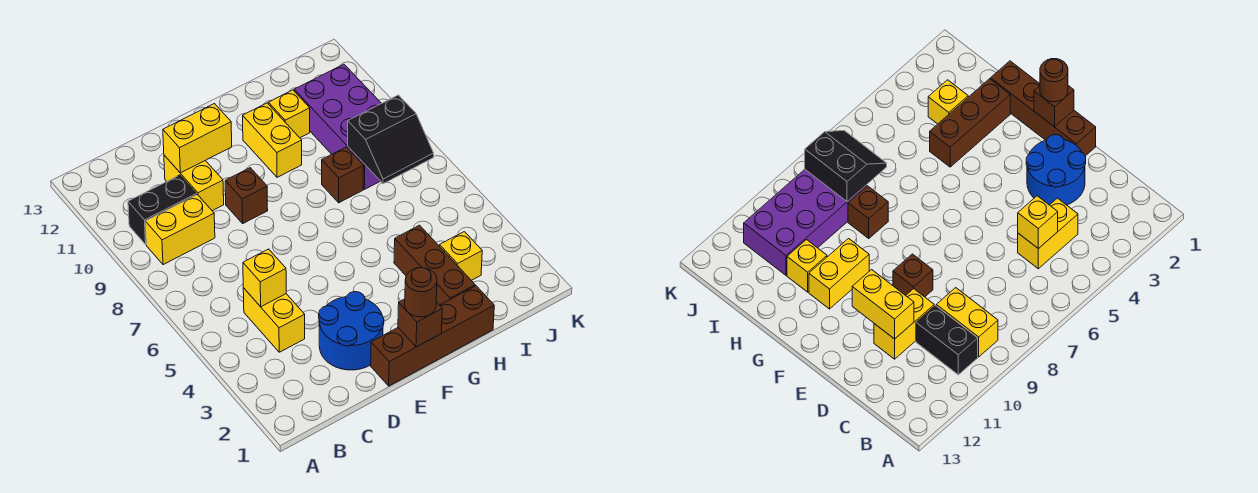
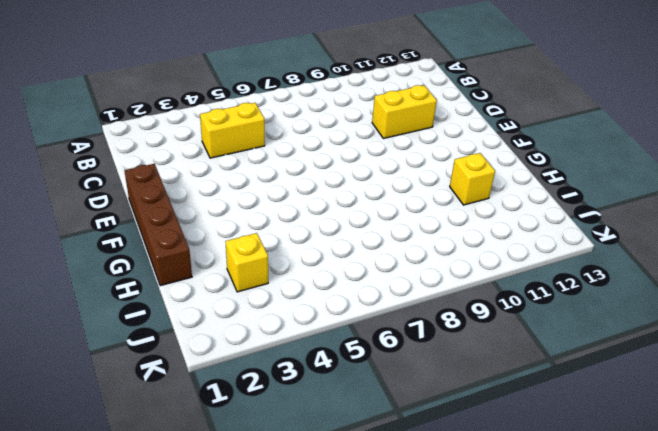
none -> yellow brick B9:C9 level 1
none -> black brick B10:C10 level 1
none -> blue round brick D2:E3 level 1

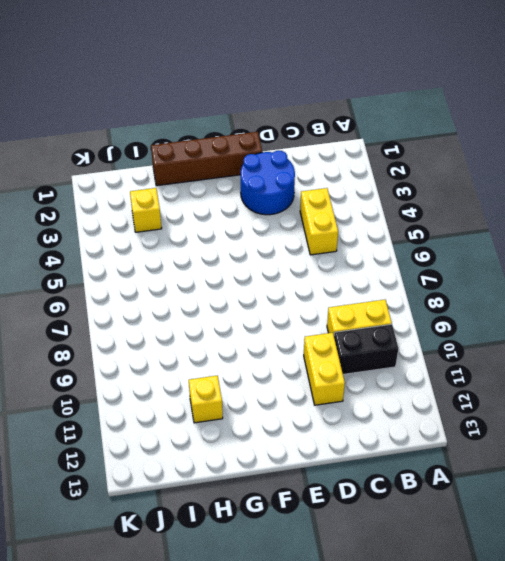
none -> brown brick E9 level 1
none -> yellow brick G10:G11 level 1
none -> brown brick H2:H4 level 1

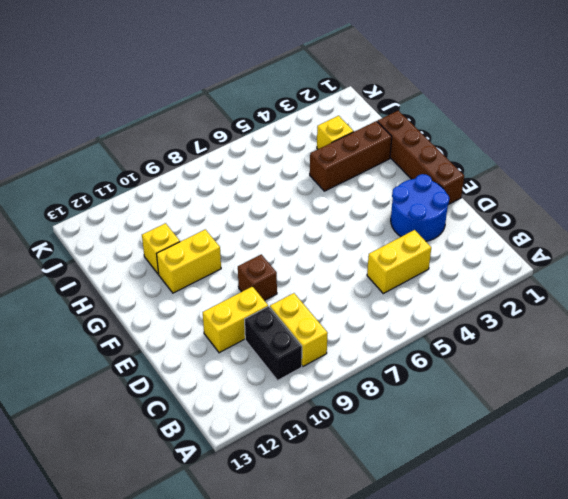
none -> brown brick H8 level 1
none -> purple brick I8:J11 level 1
none -> yellow brick C5 level 2

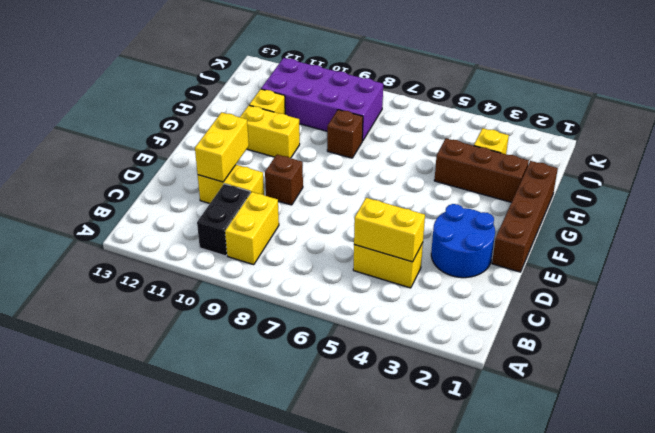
yellow brick C4:C5 level 2 -> yellow brick C5 level 2
none -> brown brick F1 level 2
none -> black slope I7:J8 level 2 top 8
none -> brown round brick F1 level 3

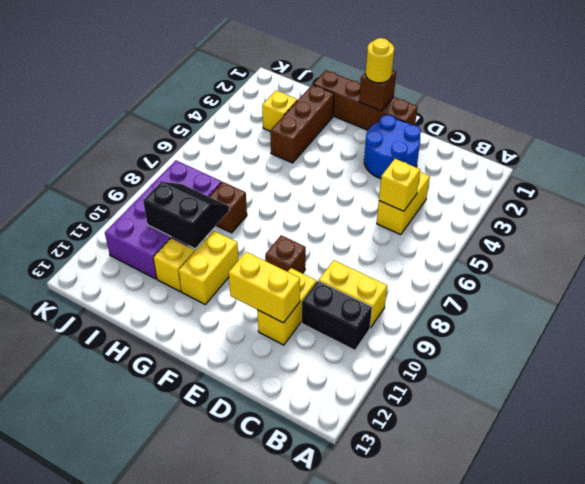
yellow round brick F1 level 3 -> brown round brick F1 level 3
black slope H9:I10 level 2 top 10 -> black slope I7:J8 level 2 top 8

